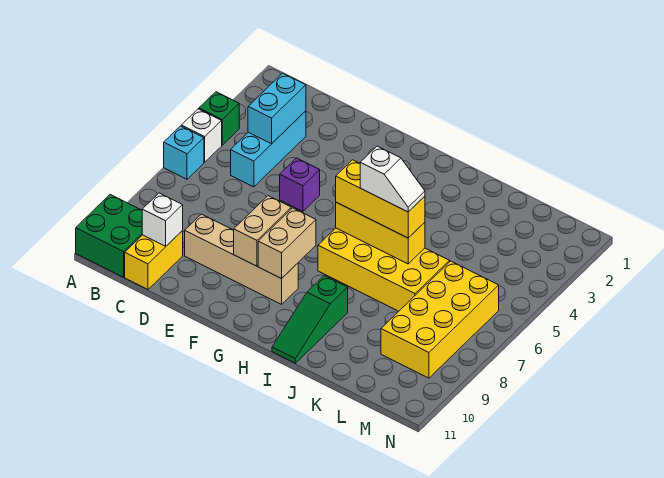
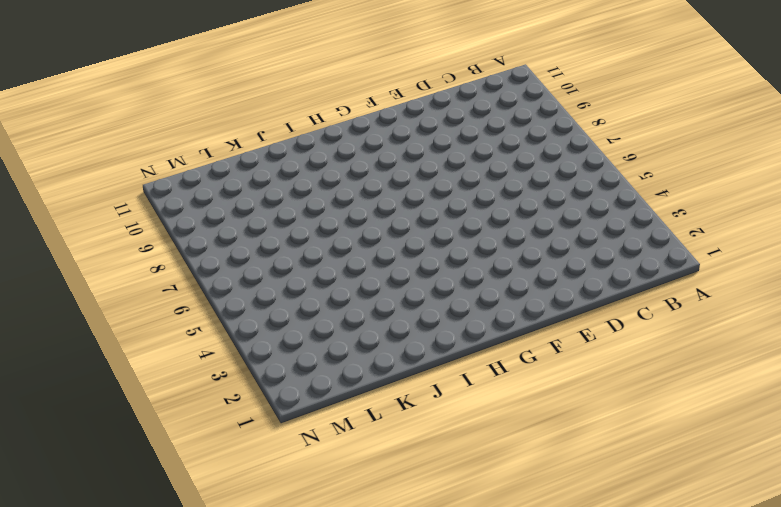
none -> green brick A4 level 1
none -> white brick A5 level 1
none -> cyan brick A6 level 1

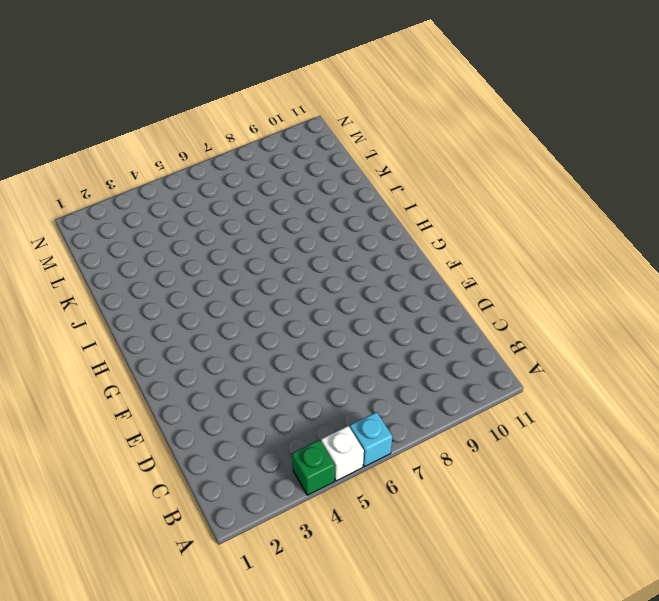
none -> green brick A10:B11 level 1
none -> cyan brick C3:C5 level 1
none -> yellow brick C10:C11 level 1

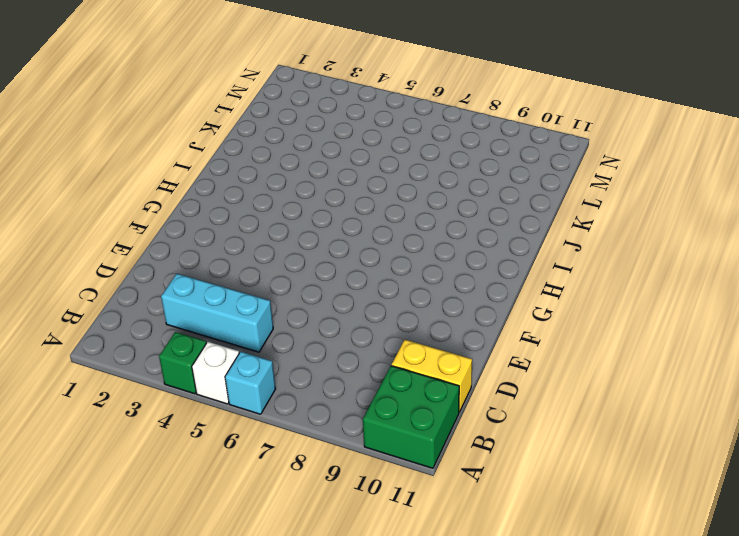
none -> tan brick D9:G9 level 1
none -> purple brick E5 level 1
none -> yellow brick H6:K7 level 1

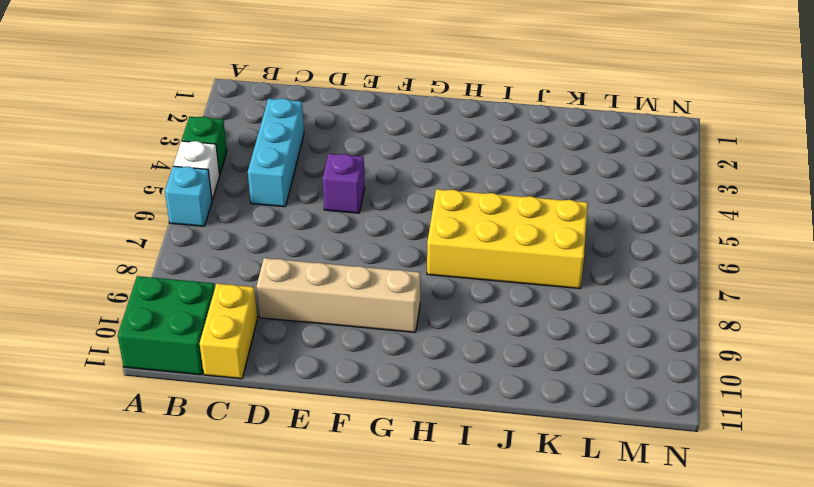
none -> green slope I9:I11 level 1 top 9
none -> yellow brick L6:M9 level 1
none -> cyan brick C3:C4 level 2

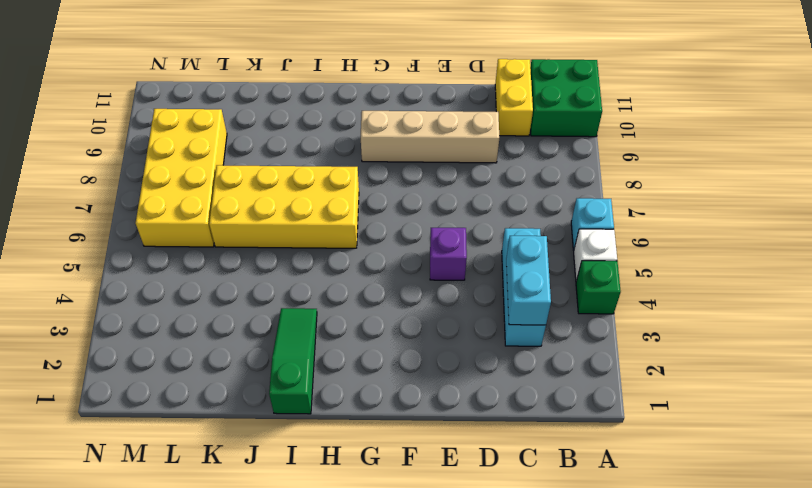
green slope I1:I3 level 1 top 1 -> green slope I9:I11 level 1 top 9
none -> white brick C10 level 2
none -> tan brick F8:F9 level 2
none -> tan brick G8:G9 level 2

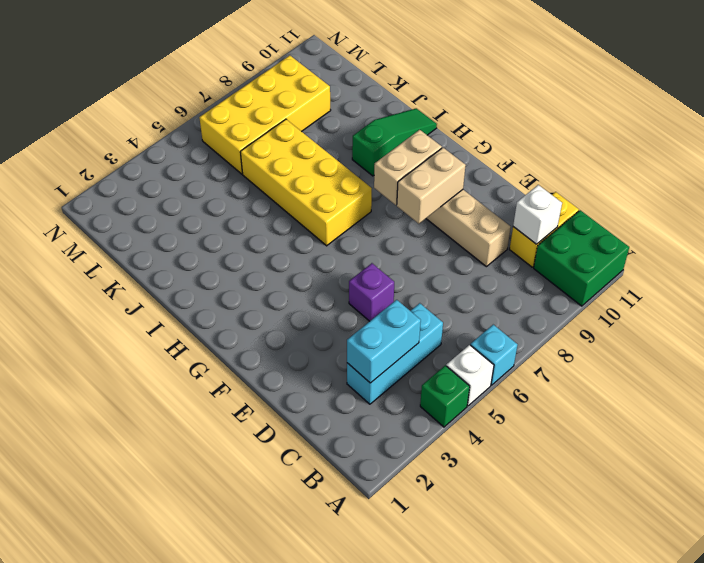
none -> yellow brick H6:J6 level 2
none -> yellow brick H6:J6 level 3
none -> white slope I6:J6 level 4 top I

